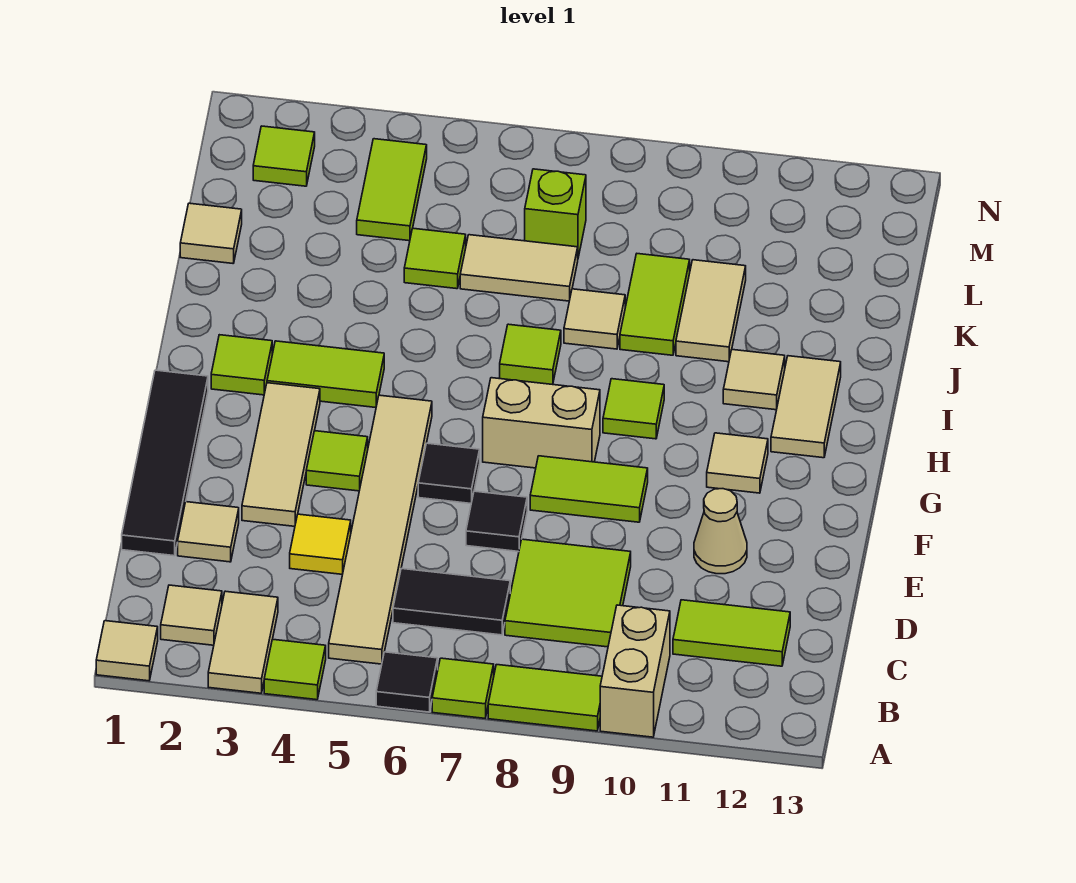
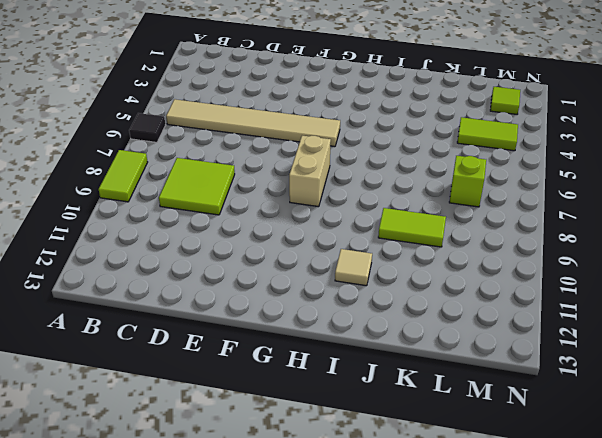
none -> tan tile A1 level 1
none -> tan tile A3:B3 level 1
none -> lime tile A4 level 1
none -> lime tile A7 level 1

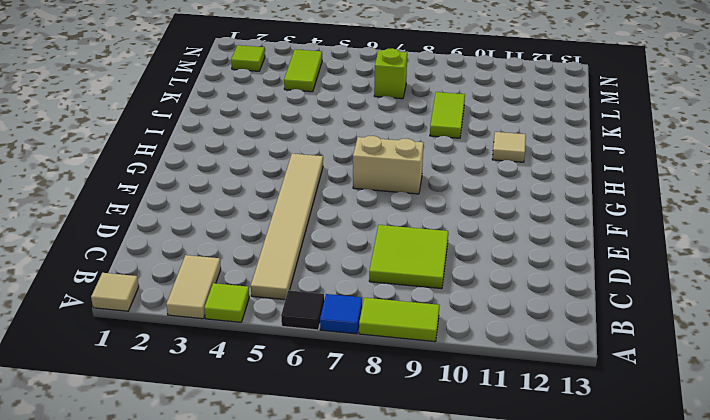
blue tile A7 level 1 -> lime tile A7 level 1
none -> tan brick A10:B10 level 1
none -> tan tile B2 level 1
none -> black tile C6:C7 level 1
none -> lime tile C11:C12 level 1

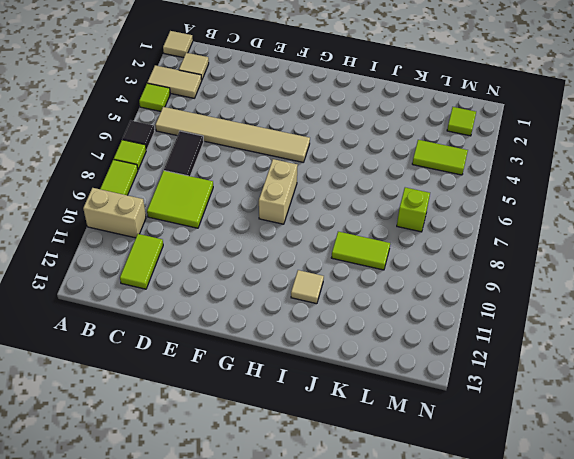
none -> black tile D1:G1 level 1
none -> tan tile D2 level 1
none -> yellow tile D4 level 1
none -> tan tile E3:G3 level 1

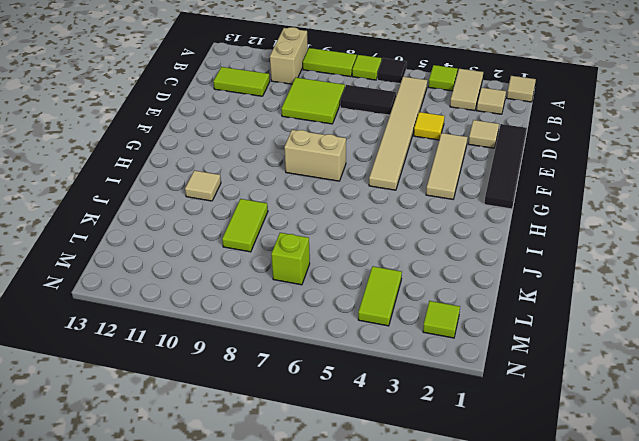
none -> black tile E7 level 1
none -> tan cone E11 level 1
none -> lime tile F4 level 1
none -> black tile F6 level 1

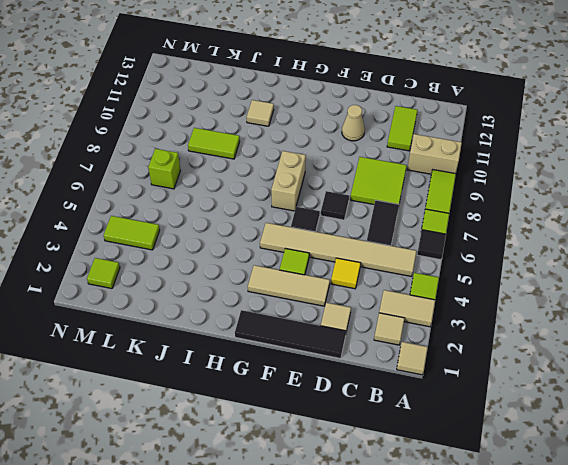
none -> lime tile F8:F9 level 1
none -> tan tile G11 level 1
none -> lime tile H2 level 1
none -> lime tile H3:H4 level 1

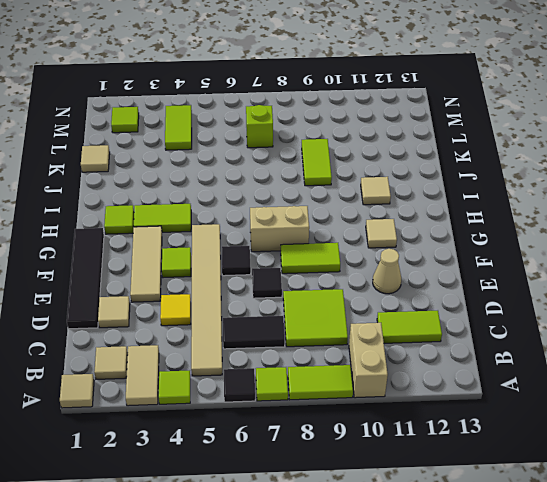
none -> lime tile H9 level 1
none -> tan tile H12:I12 level 1
none -> lime tile I7 level 1
none -> tan tile J8 level 1

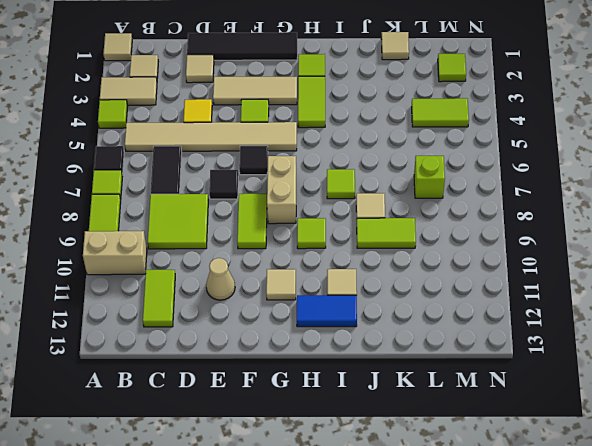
blue tile H12:I12 level 1 -> tan tile H12:I12 level 1
none -> tan tile J10:K10 level 1
none -> lime tile K5 level 1
none -> tan tile K6:K7 level 1

